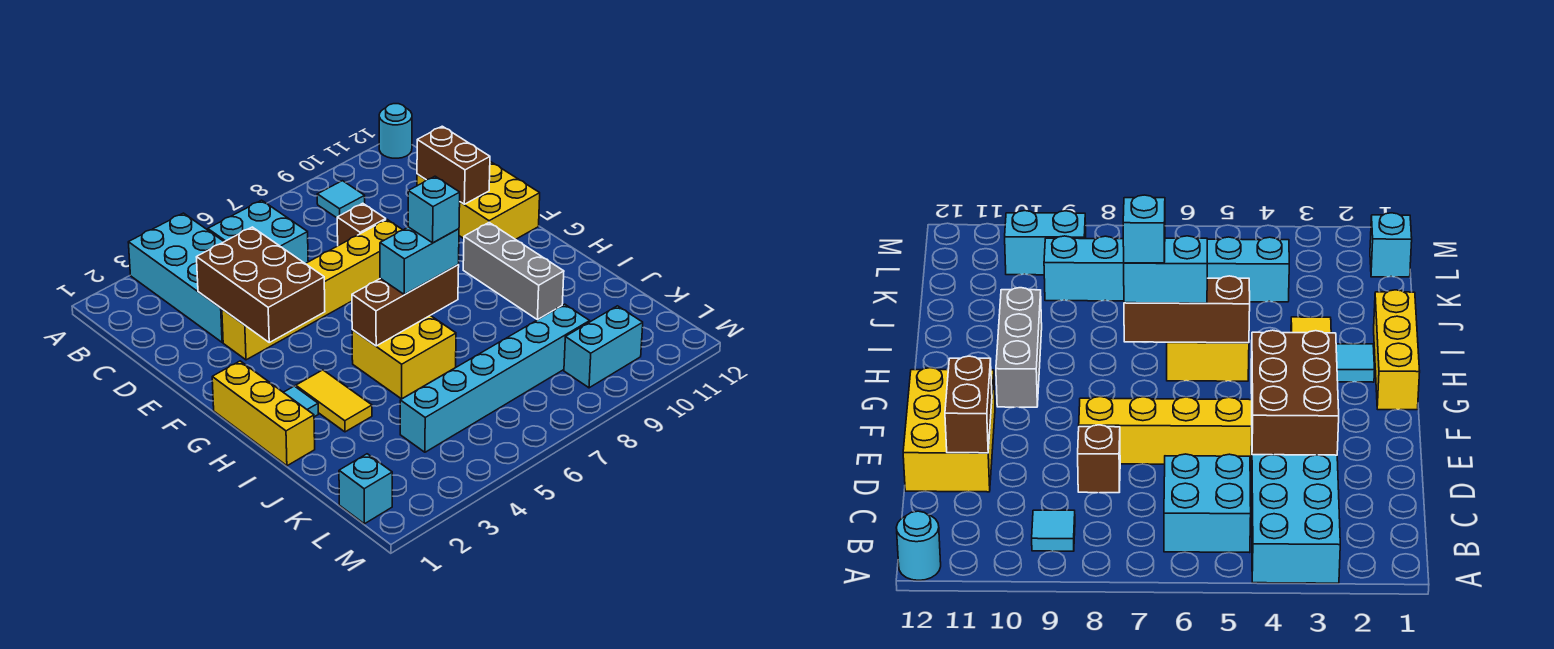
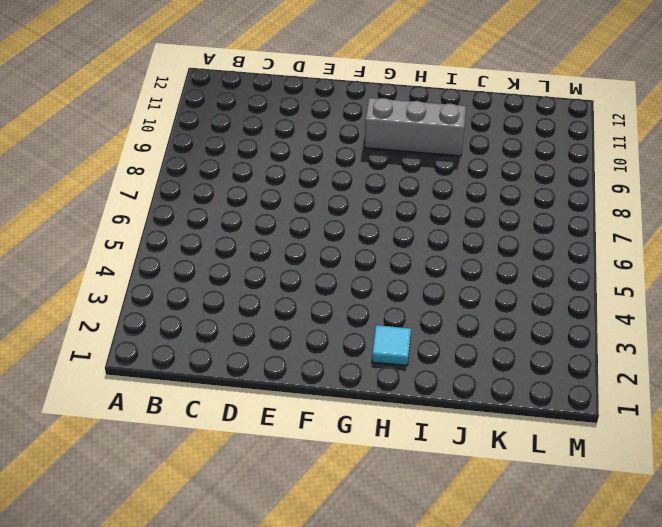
none -> cyan brick A3:D4 level 1
none -> cyan round brick A12 level 1
none -> cyan brick B5:C6 level 1

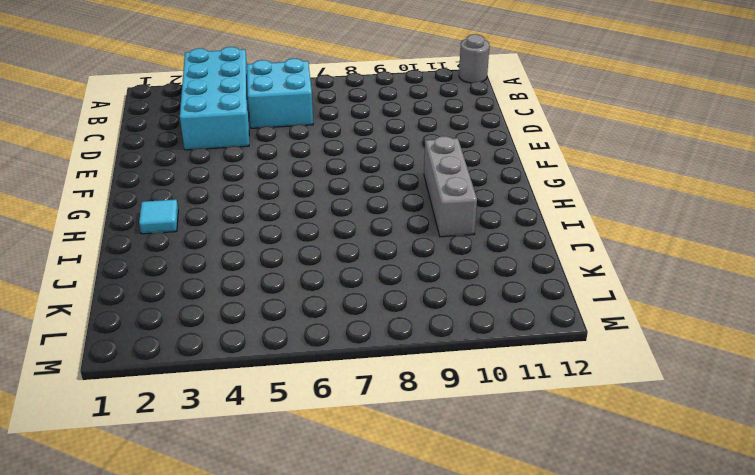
grey round brick A12 level 1 -> cyan round brick A12 level 1
none -> cyan tile B9 level 1
none -> brown brick D8 level 1
none -> yellow brick D11:F12 level 1

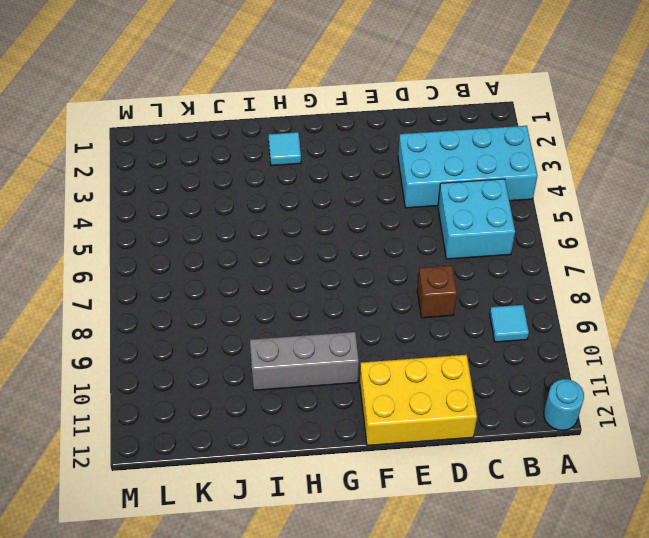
none -> yellow brick E3:E8 level 1
none -> yellow brick G1:I1 level 1
none -> yellow tile H3:I3 level 1

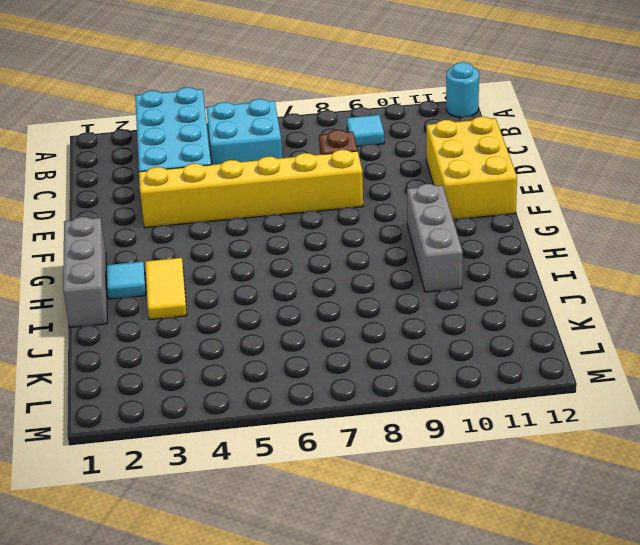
grey brick G1:I1 level 1 -> yellow brick G1:I1 level 1
none -> yellow brick H5:I6 level 1
none -> cyan brick K4:K9 level 1
none -> cyan brick L1 level 1

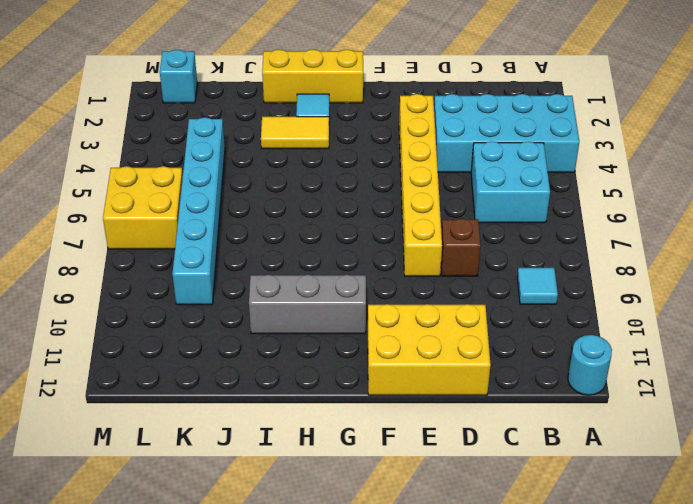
yellow brick L6:M7 level 1 -> yellow brick H5:I6 level 1
none -> cyan brick L9:L10 level 1
none -> brown brick D3:F4 level 2
none -> brown brick D11:E11 level 2

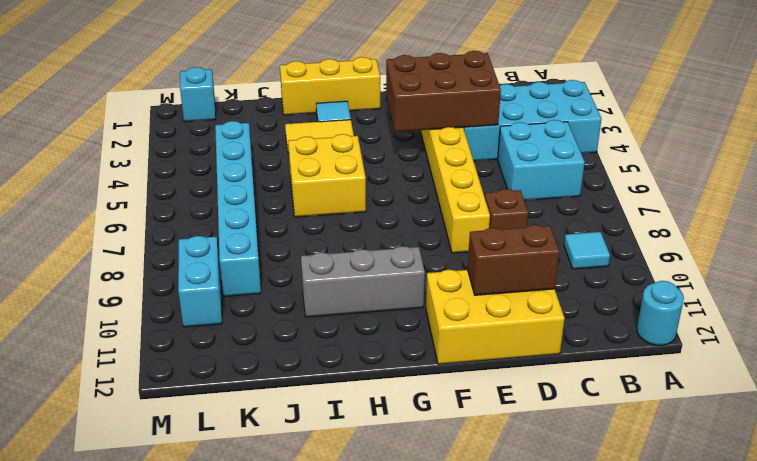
none -> brown brick H5:H7 level 2
none -> cyan brick H6:H7 level 3
none -> cyan brick H7 level 4

